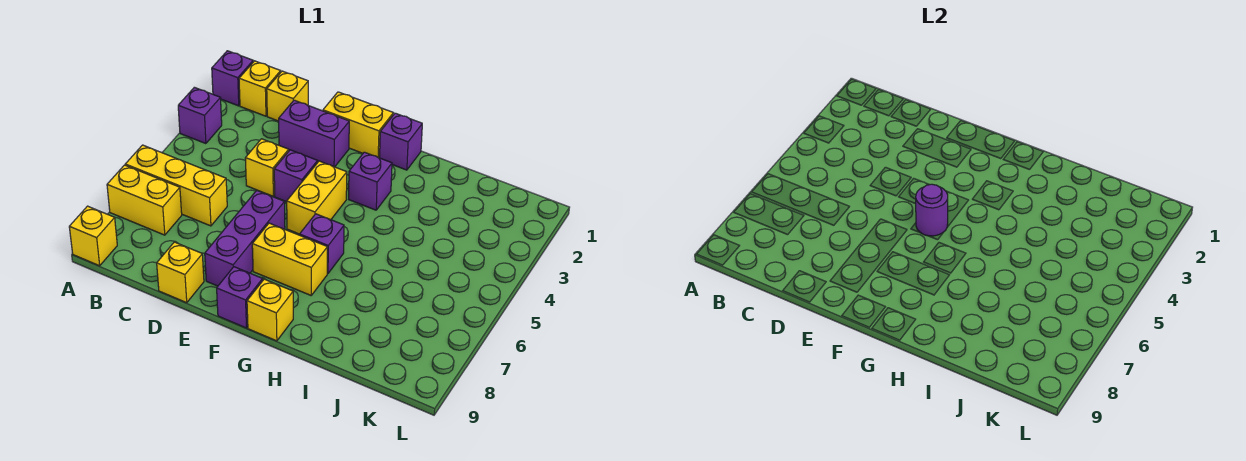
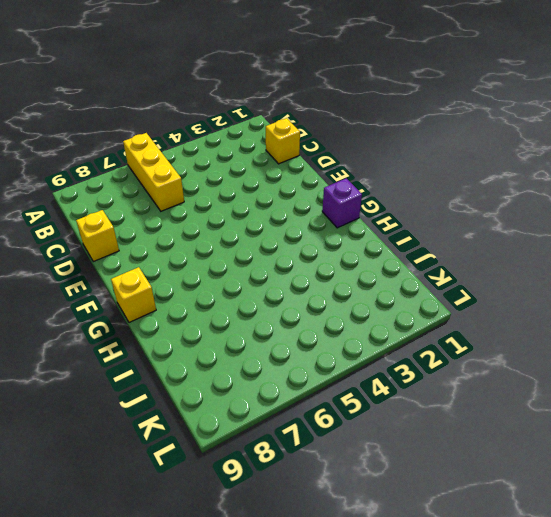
none -> purple brick A1 level 1
none -> purple brick A3 level 1
none -> yellow brick A7:B7 level 1

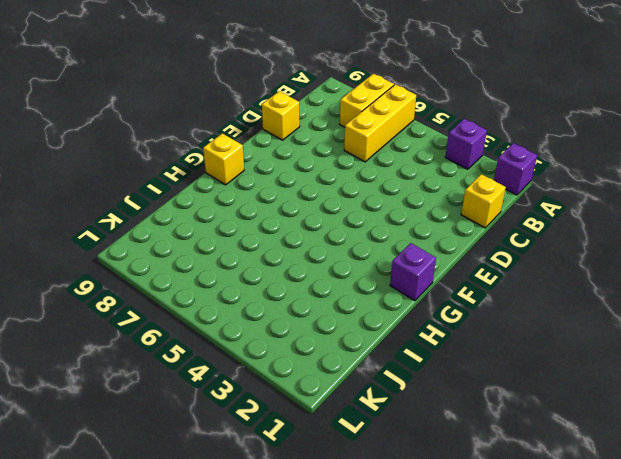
none -> yellow brick A9 level 1
none -> yellow brick B1 level 1
none -> purple brick D2:E2 level 1

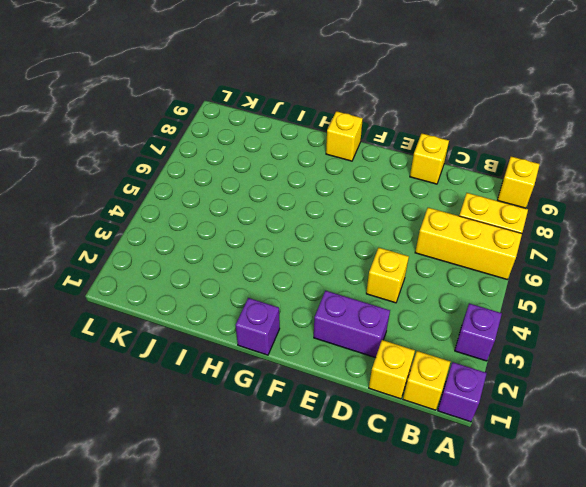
none -> yellow brick E1:F1 level 1
none -> purple brick E4 level 1
none -> purple brick E6:E8 level 1

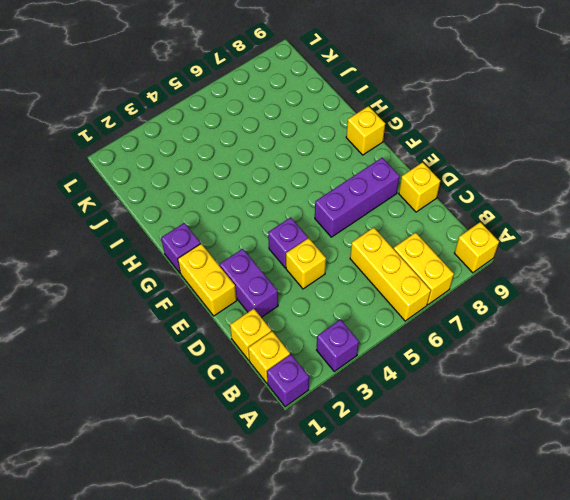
none -> yellow brick F4:F5 level 1
none -> yellow brick F7:G7 level 1
none -> purple brick F9 level 1

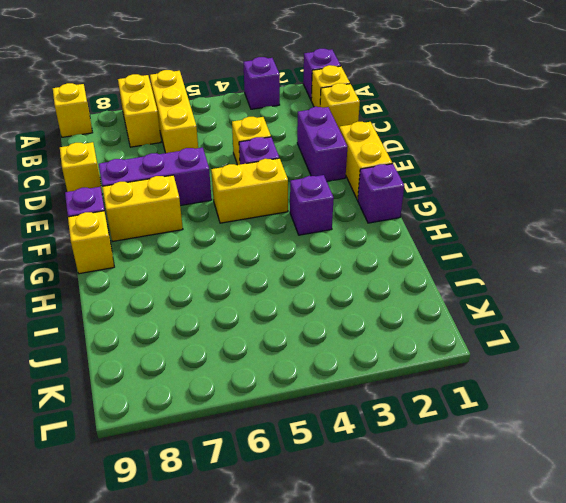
yellow brick F7:F8 level 1 -> yellow brick F7:G7 level 1
none -> purple brick G6 level 1
none -> purple round brick F5 level 2

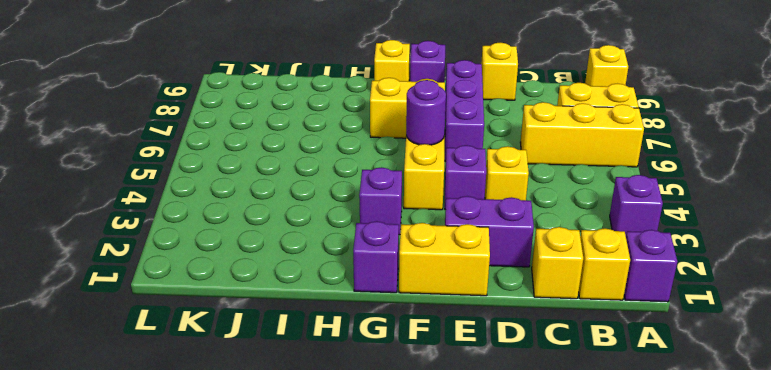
none -> purple brick G6 level 1

